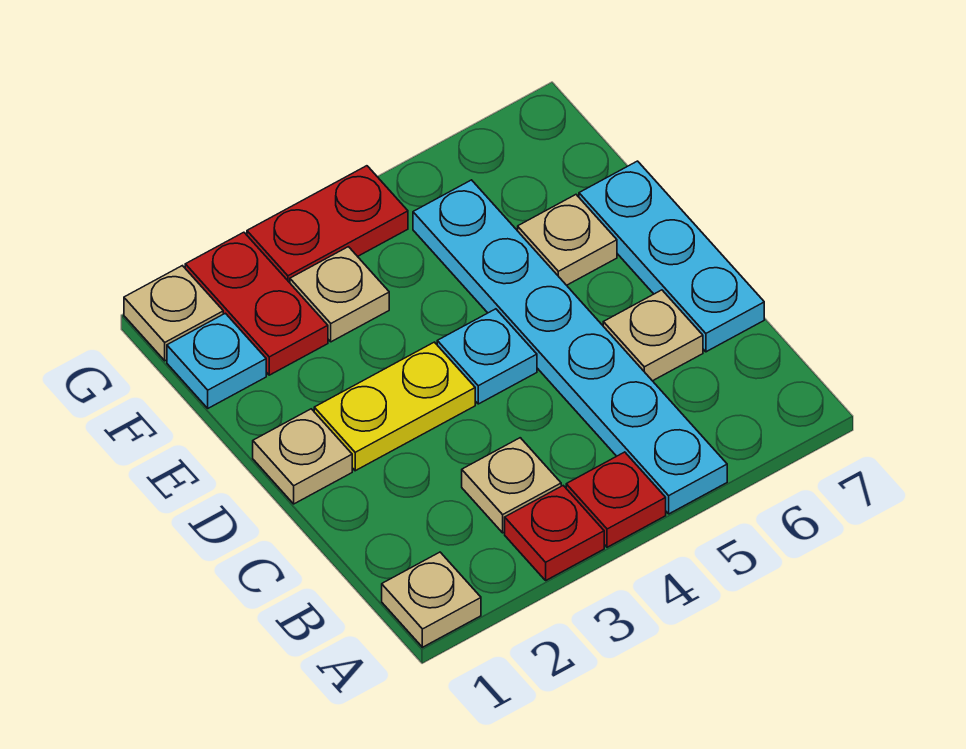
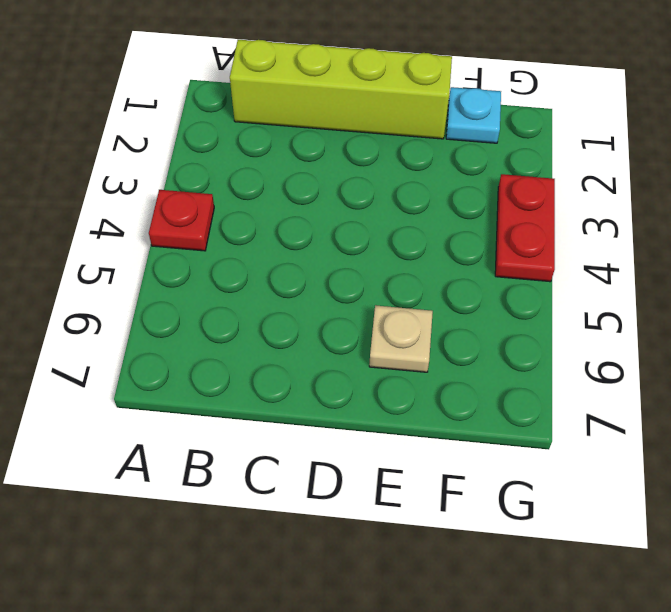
lime brick B1:E1 level 1 -> tan plate D1 level 1
none -> tan plate A1 level 1
none -> red plate A3 level 1
none -> cyan plate A5:F5 level 1

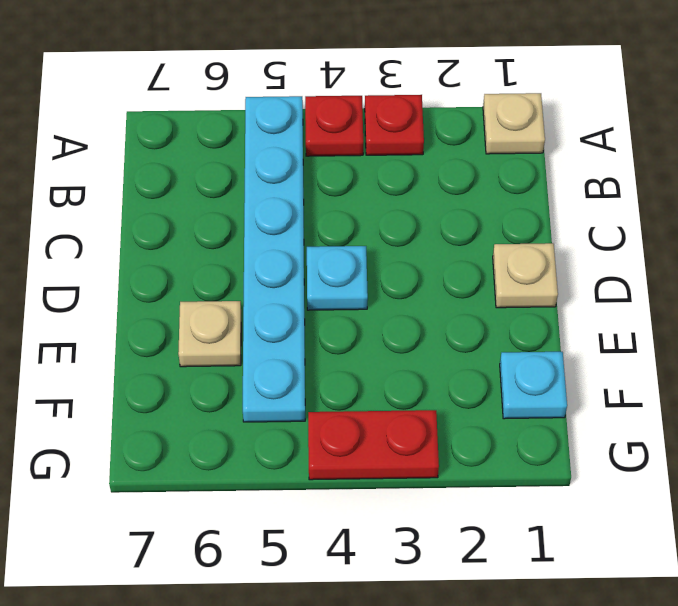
none -> tan plate B3 level 1
none -> tan plate C6 level 1
none -> cyan plate C7:E7 level 1

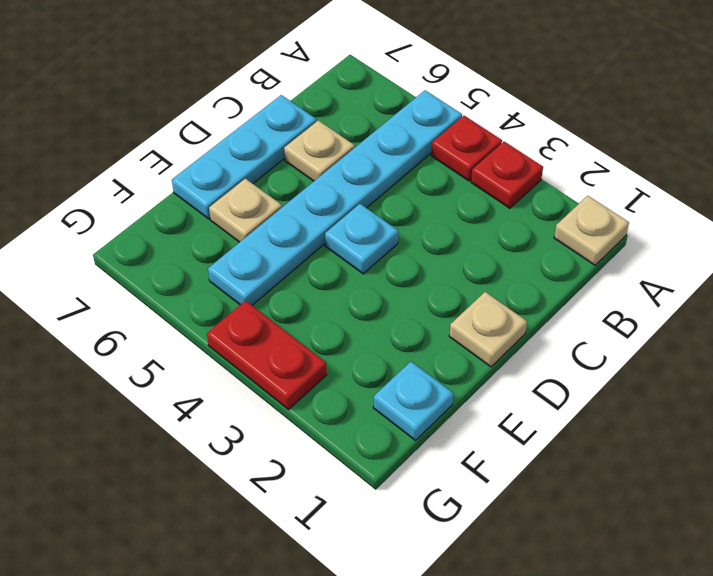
none -> tan plate B3 level 1
none -> yellow plate D2:D3 level 1
none -> red plate F2:G2 level 1

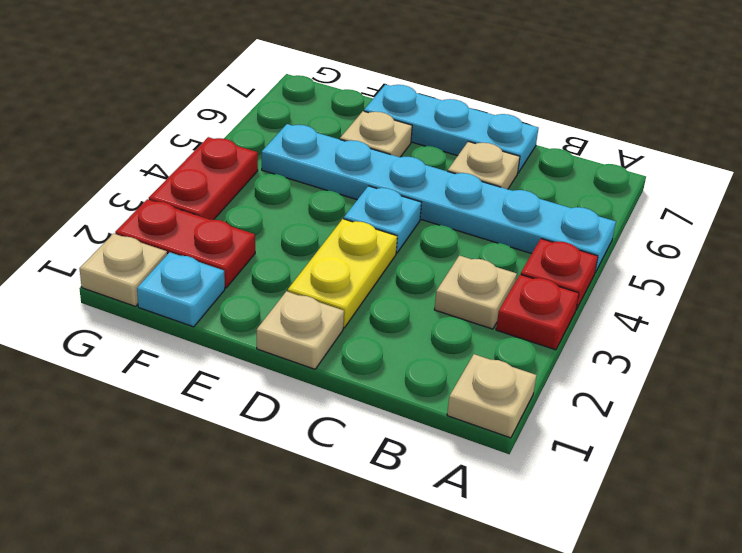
none -> tan plate F3 level 1

